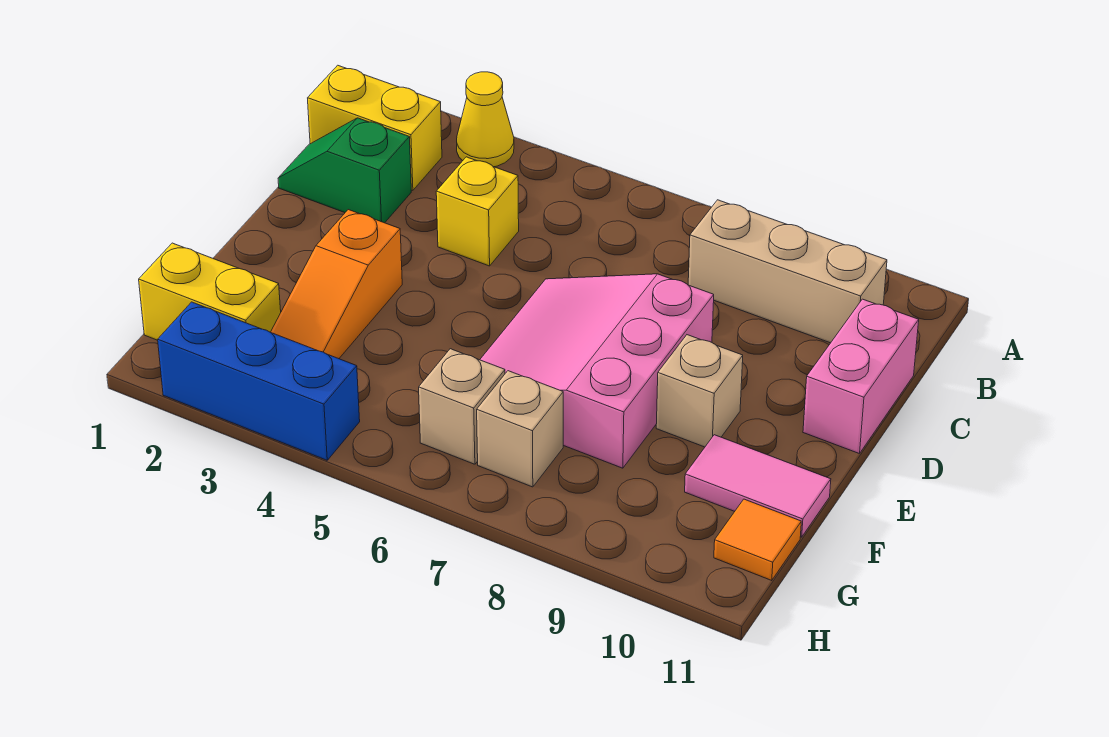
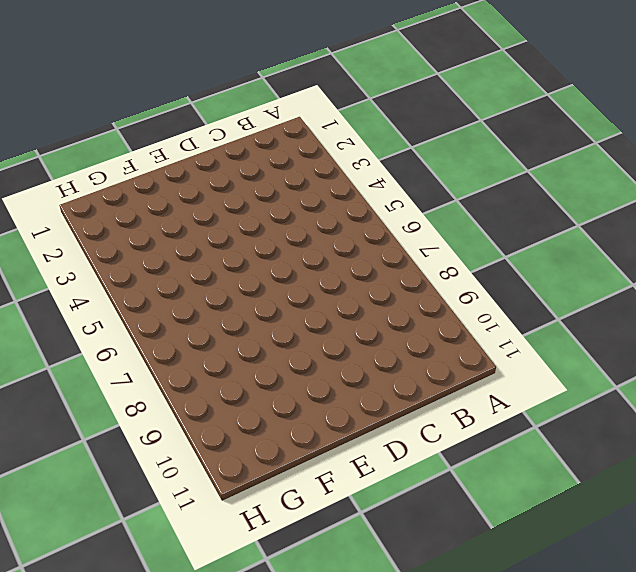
none -> yellow cone A3 level 1
none -> yellow brick B1:B2 level 1
none -> tan brick B8:B10 level 1

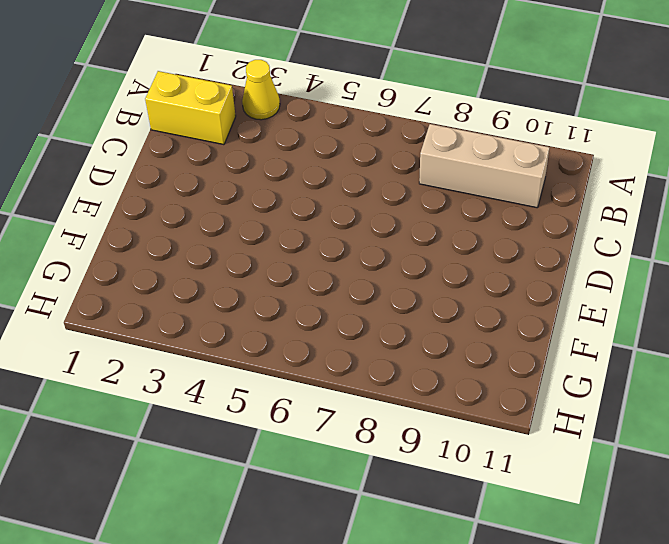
none -> green slope C1:C2 level 1 top 2
none -> yellow brick C4 level 1
none -> pink brick C11:D11 level 1

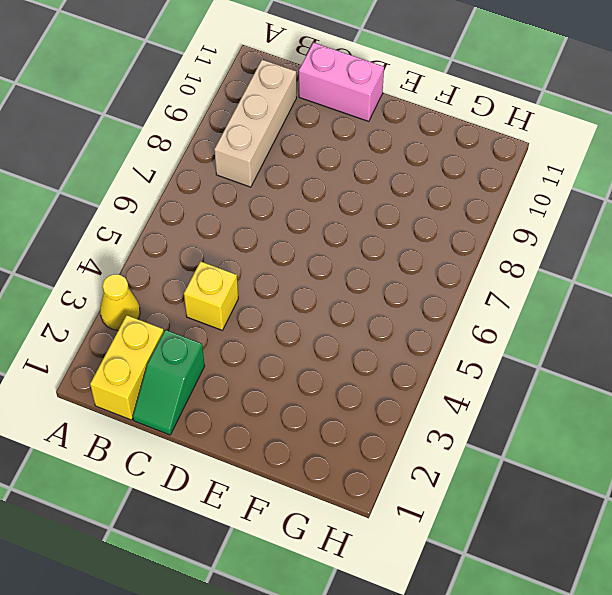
none -> pink slope D6:F8 level 1 top 8
none -> orange slope E3:G3 level 1 top E
none -> tan brick E9 level 1

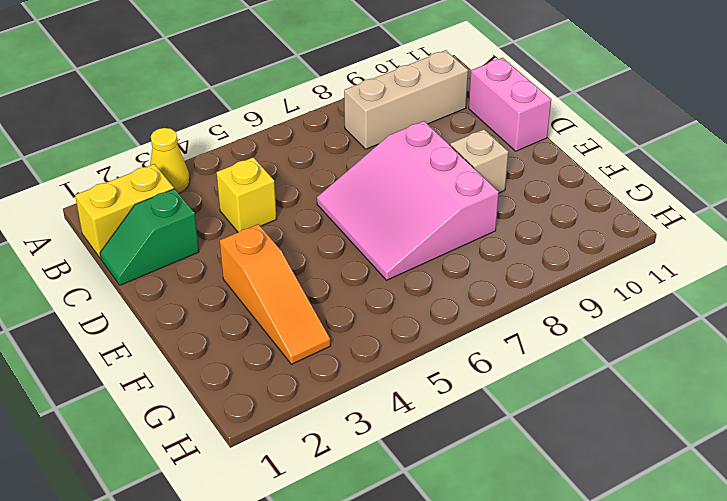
none -> pink tile F10:F11 level 1
none -> yellow brick G1:G2 level 1
none -> tan brick G6 level 1

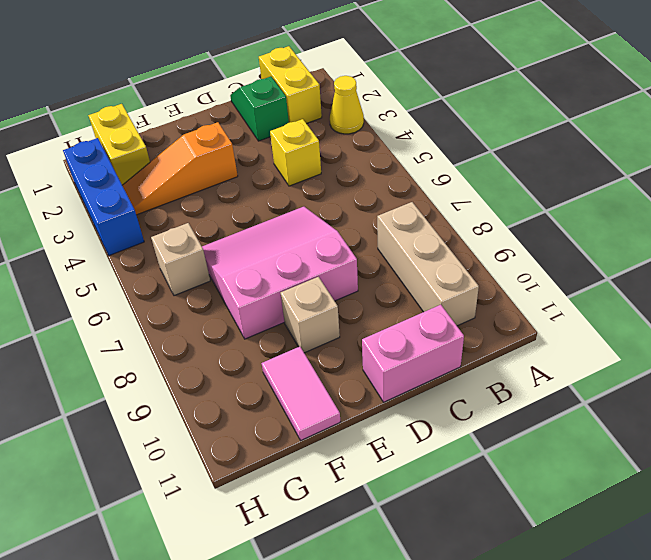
none -> tan brick G7 level 1
none -> orange tile G11 level 1

